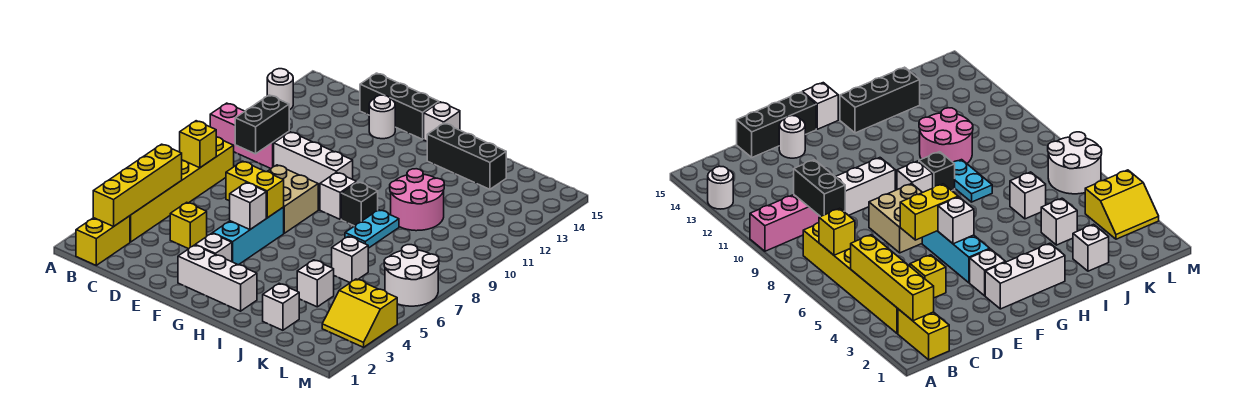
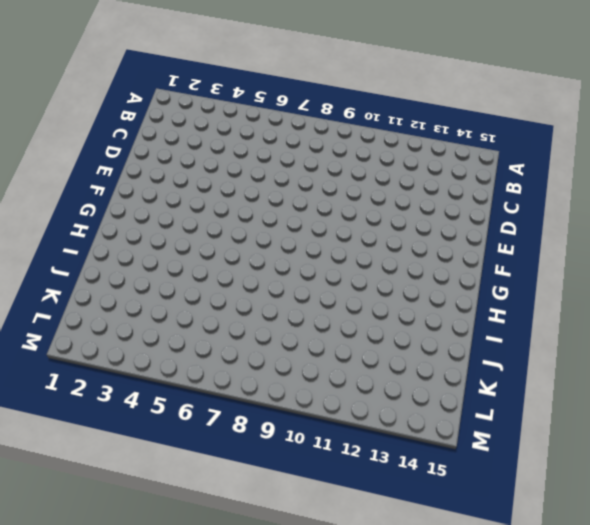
none -> pink brick A10:C10 level 1
none -> white round brick A13 level 1
none -> yellow brick B1:B2 level 1

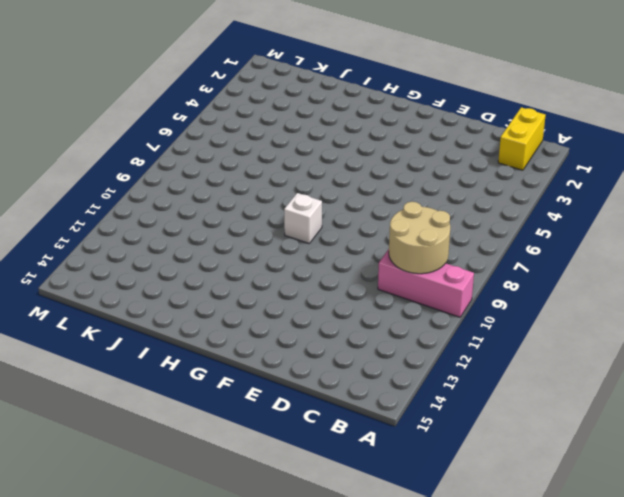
tan round brick B9:C10 level 2 -> black brick C9:C10 level 2
none -> white round brick A13 level 1
none -> yellow brick B3:B8 level 1
none -> yellow brick D4 level 1

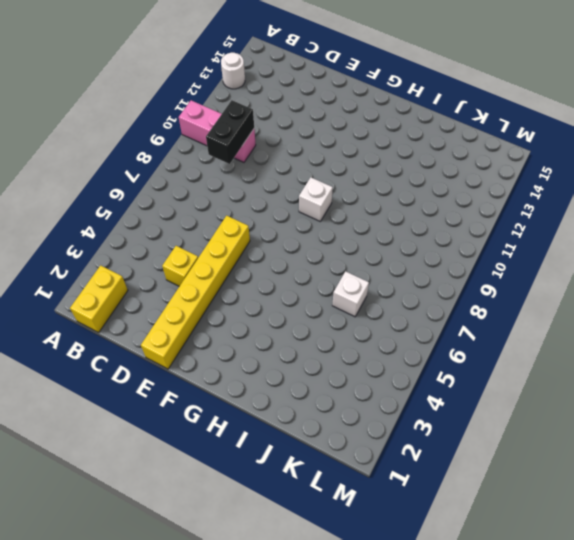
yellow brick E1:E6 level 1 -> yellow brick B3:B8 level 1
none -> white brick D10:F10 level 1
none -> black brick D15:F15 level 1
none -> tan brick E7:F8 level 1

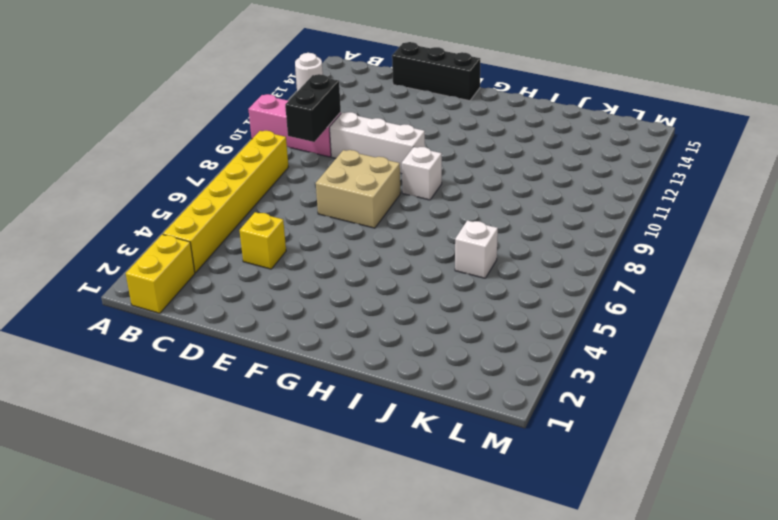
none -> white round brick E14 level 1
none -> white brick F2:H2 level 1
none -> white brick F3 level 1

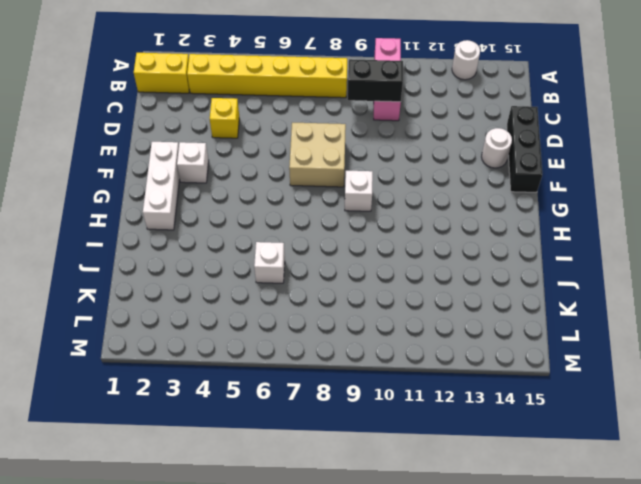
none -> white brick D10:F10 level 1
none -> cyan brick F4:F6 level 1
none -> white brick G15 level 1

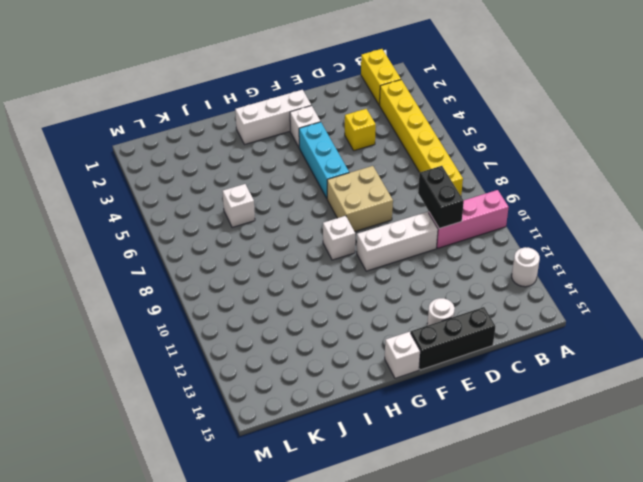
none -> black brick H9 level 1
none -> black brick H14:J14 level 1
none -> cyan plate I8:I9 level 1

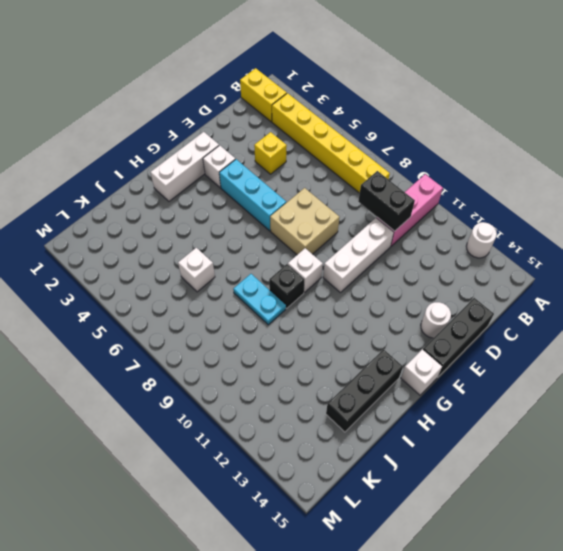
none -> pink round brick I10:J11 level 1
none -> white brick J2 level 1
none -> white brick J4 level 1

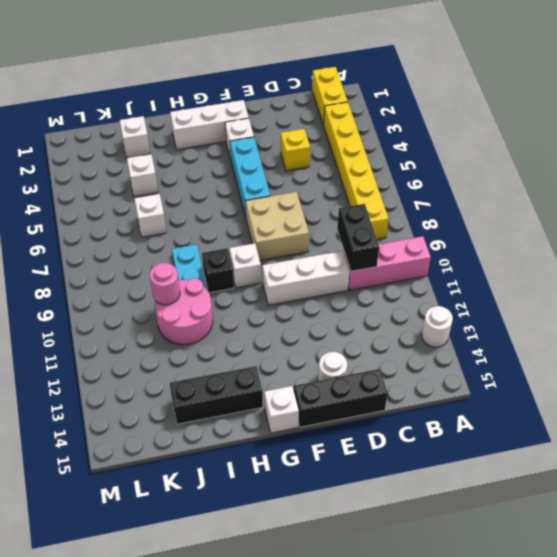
pink round brick J10 level 2 -> none
none -> yellow slope L3:M4 level 1 top 4
none -> white round brick L6:M7 level 1
none -> yellow brick B2:B5 level 2

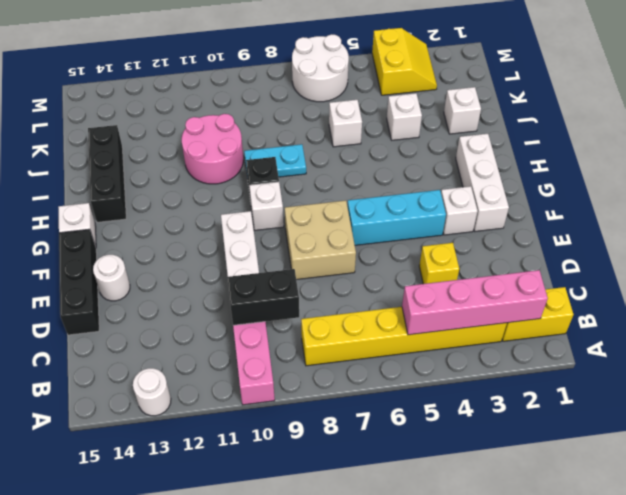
pink brick B2:B5 level 2 -> yellow brick B2:B5 level 2
none -> yellow brick B7 level 2
none -> yellow brick E6:F6 level 2
none -> white brick F5 level 2

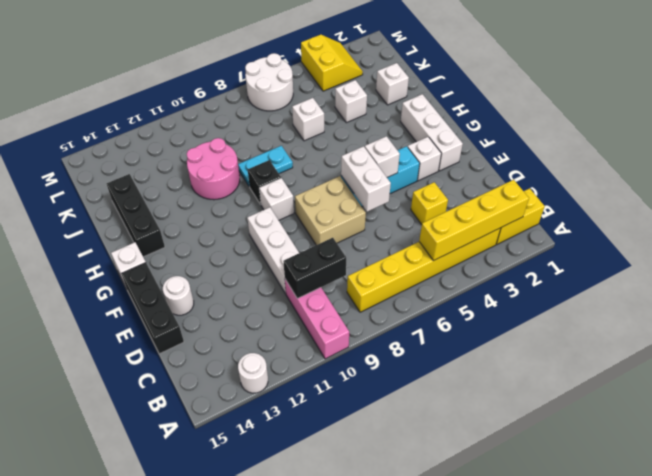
white brick E6:F6 level 2 -> yellow brick E6:F6 level 2
none -> yellow brick B7 level 2

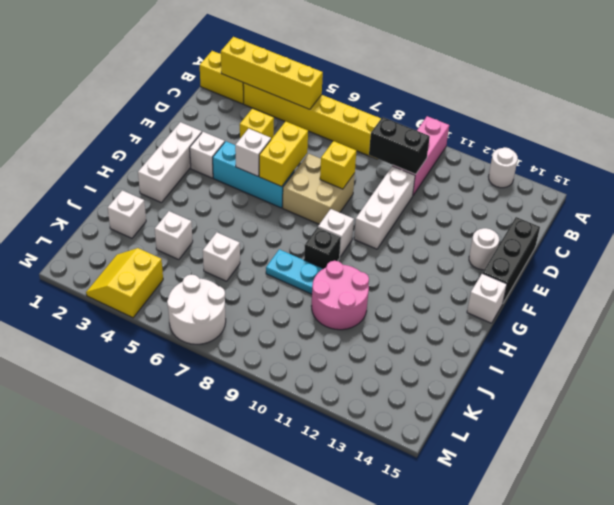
yellow brick E8 level 2 -> yellow brick B7 level 2
none -> black brick H14:J14 level 1

